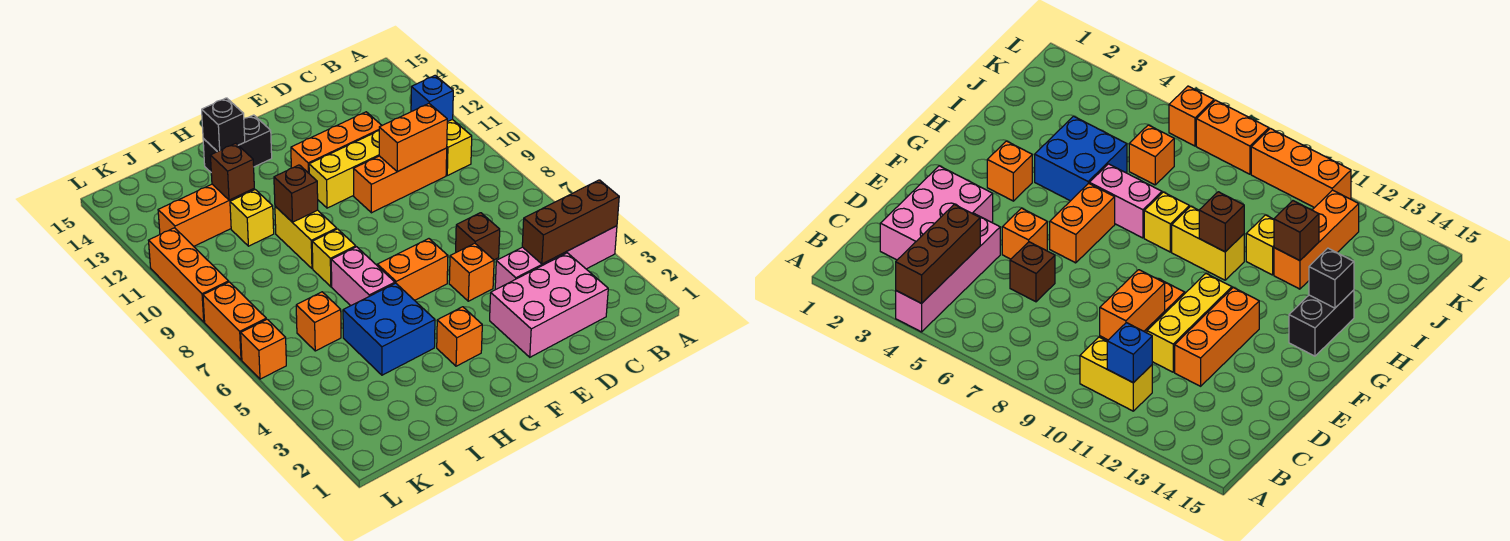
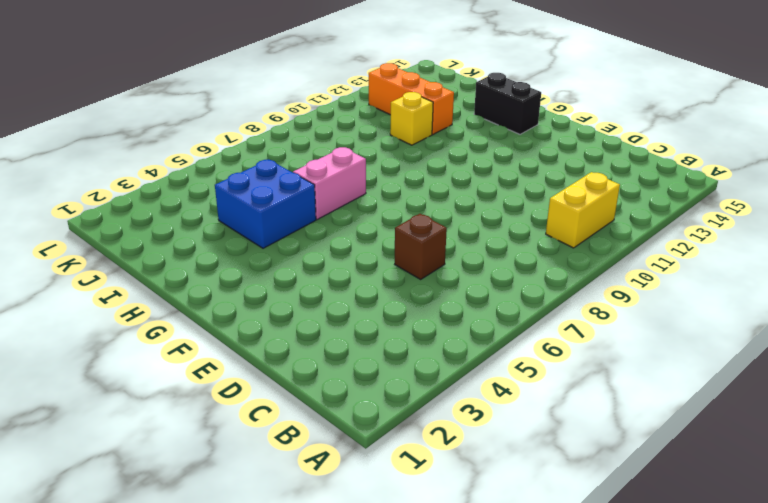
none -> pink brick A4:D4 level 1
none -> pink brick C2:E3 level 1
none -> orange brick C10:E10 level 1

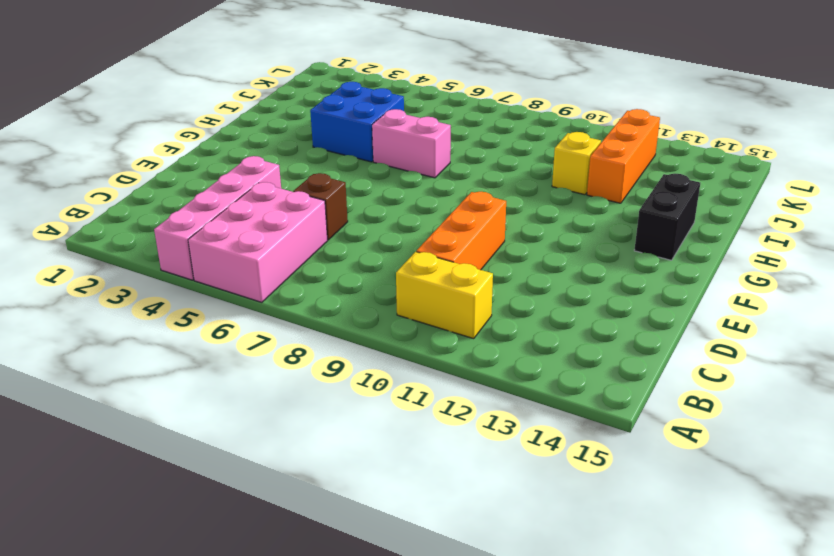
pink brick A5:C6 level 1 -> pink brick C2:E3 level 1
none -> yellow brick D11:F11 level 1
none -> orange brick D12:F12 level 1
none -> orange brick E5 level 1

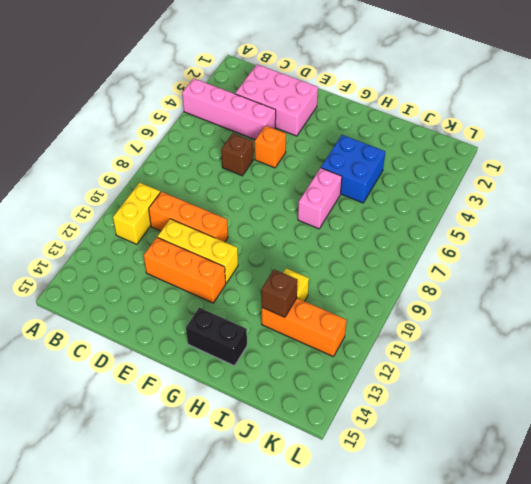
none -> orange brick F6:G6 level 1
none -> orange brick G3 level 1
none -> yellow brick H8 level 1

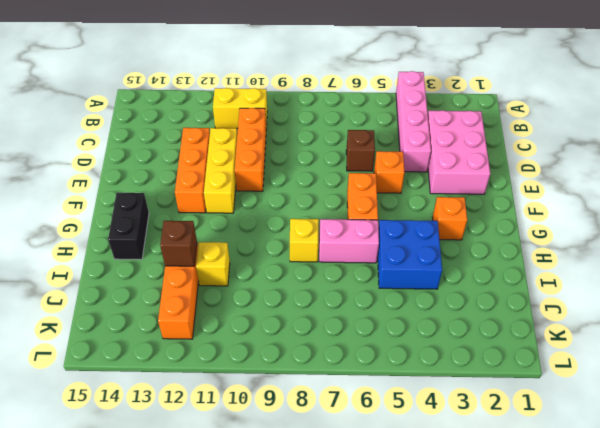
none -> yellow brick H9:H10 level 1
none -> orange brick J6 level 1
none -> orange brick L6 level 1

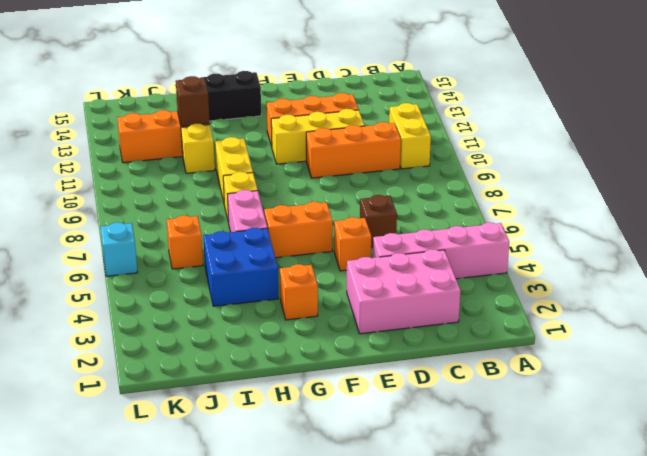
cyan brick L6 level 1 -> orange brick L6 level 1
none -> orange brick L7:L8 level 1
none -> orange brick L9:L11 level 1
none -> brown brick A4:C4 level 2

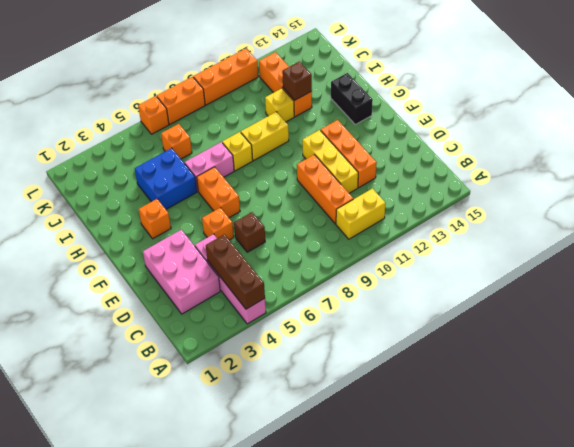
none -> blue brick B11 level 2
none -> orange brick C10:D10 level 2
none -> brown brick H10 level 2

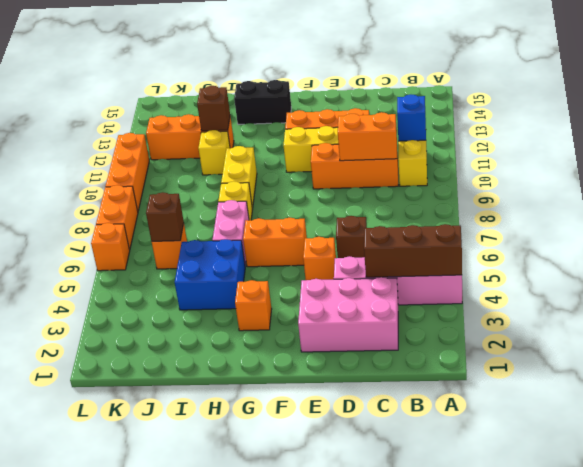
brown brick J6 level 2 -> brown brick H10 level 2
none -> black brick H14 level 2

